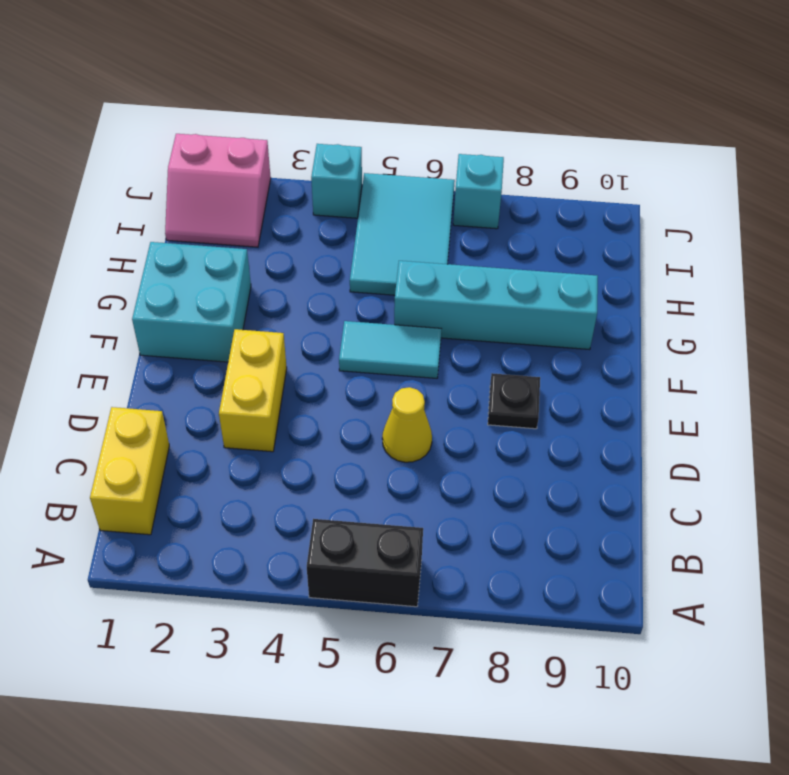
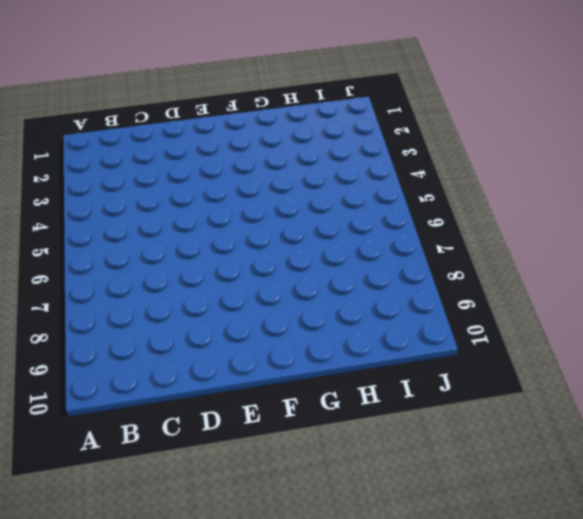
none -> black brick A5:A6 level 1
none -> yellow brick B1:C1 level 1
none -> yellow brick D3:E3 level 1

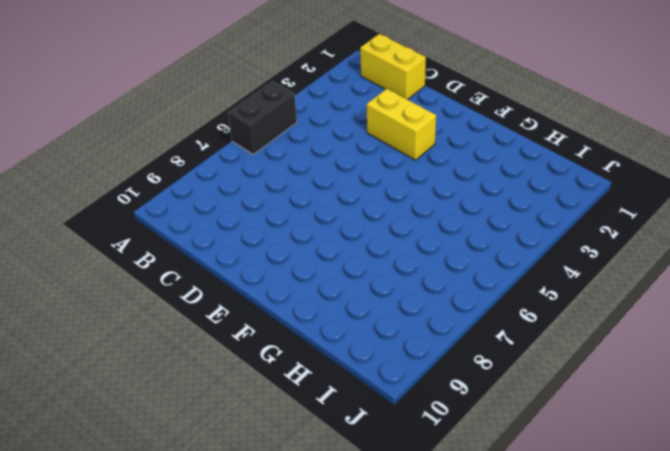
none -> yellow cone D6 level 1
none -> black plate E8 level 1
none -> cyan brick F1:G2 level 1

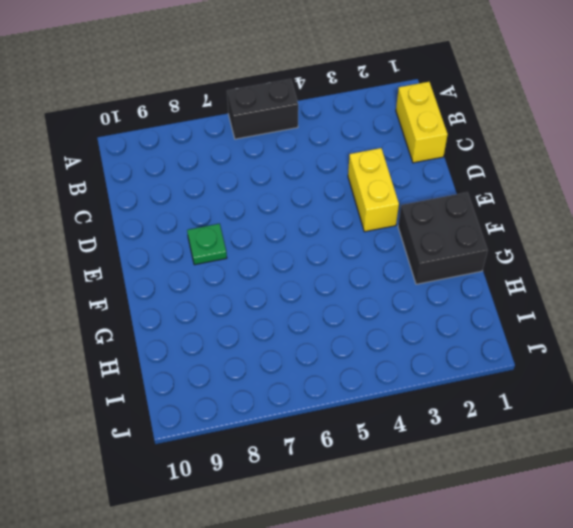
green plate E8 level 1 -> black plate E8 level 1
black brick F1:G2 level 1 -> cyan brick F1:G2 level 1
none -> yellow cone D6 level 1
none -> cyan tile F5:F6 level 1
none -> cyan brick G6:G9 level 1

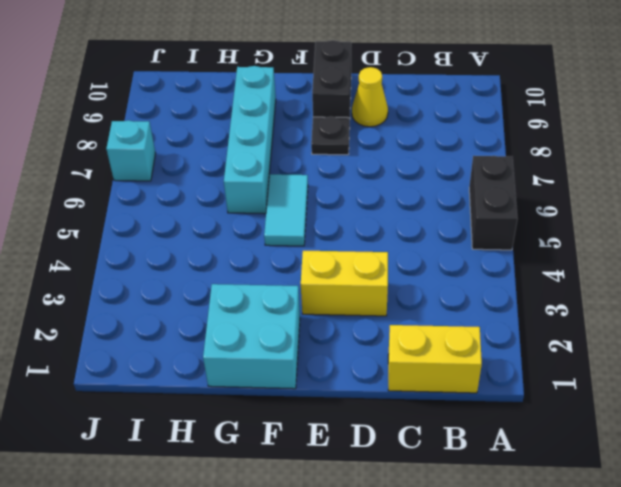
yellow cone D9 level 1 -> yellow cone D6 level 1
black brick E9:E10 level 1 -> none
none -> cyan tile H5:J6 level 1
none -> pink slope I1:J2 level 1 top J
none -> cyan brick J4 level 1

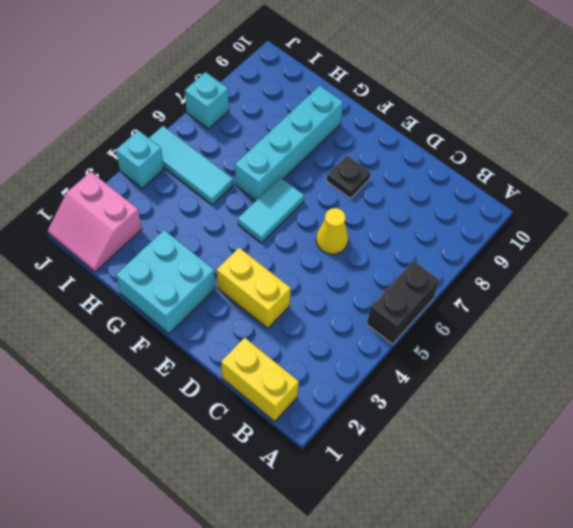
cyan tile H5:J5 level 1 -> cyan tile H5:J6 level 1
pink slope I1:J2 level 1 top 2 -> pink slope I1:J2 level 1 top J

